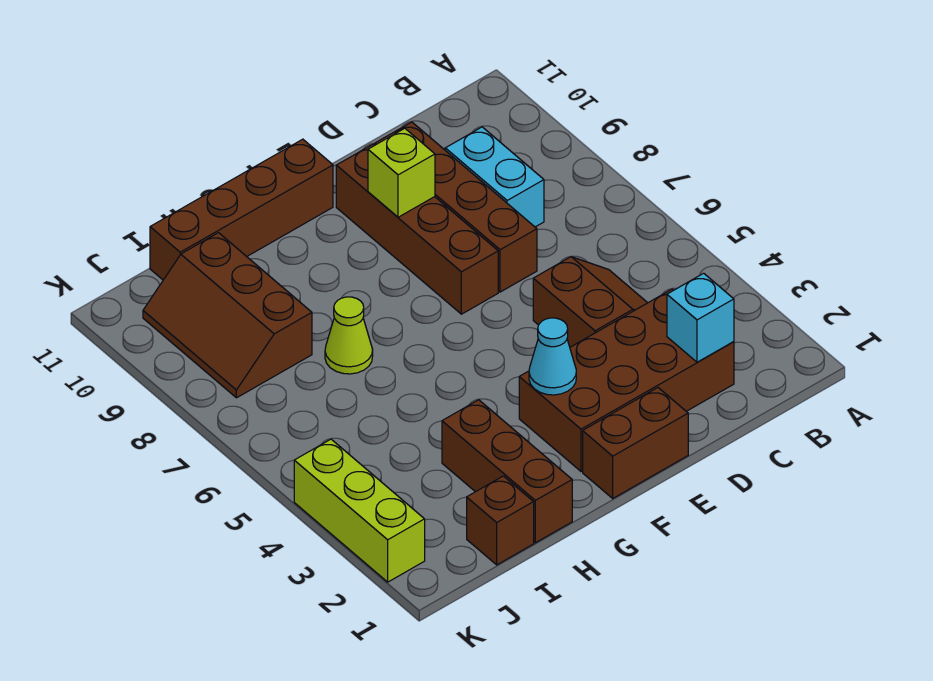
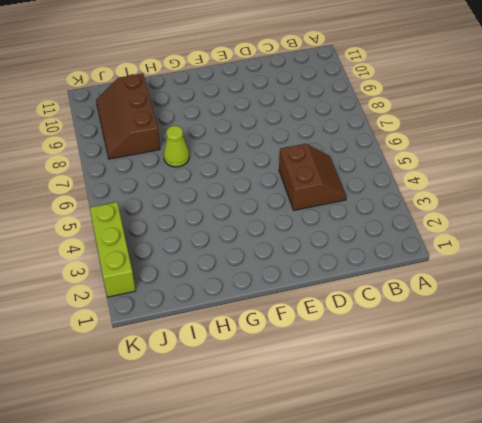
none -> brown brick C2:F3 level 1
none -> cyan brick C8:C9 level 1
none -> brown brick D7:D10 level 1

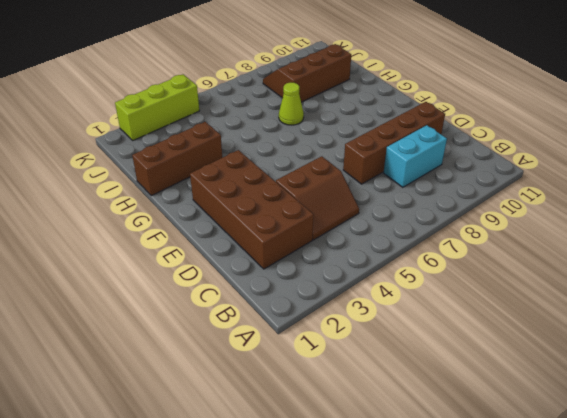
none -> brown brick E1:F1 level 1
none -> brown brick E7:E10 level 1
none -> brown brick F11:I11 level 1

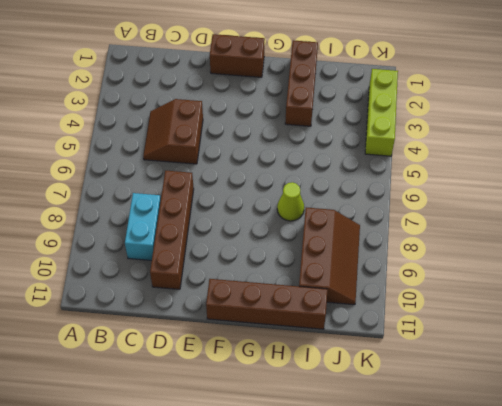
none -> brown brick C2:F3 level 1
none -> brown brick E7:E10 level 1
none -> brown brick I1 level 1

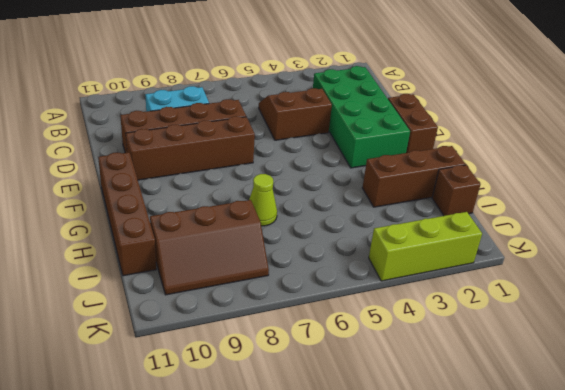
green brick C2:F3 level 1 -> brown brick C2:F3 level 1
none -> cyan brick C2 level 2
none -> lime brick E9 level 2
none -> cyan cone F3 level 2

